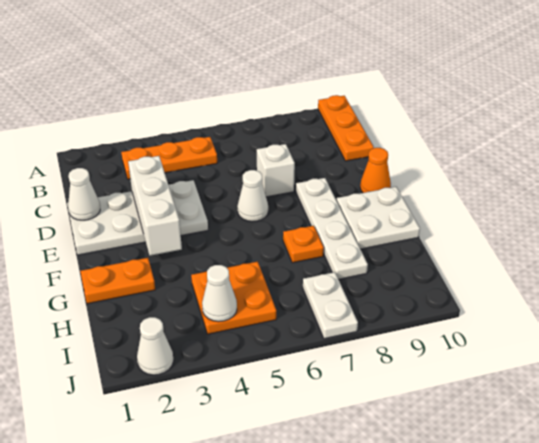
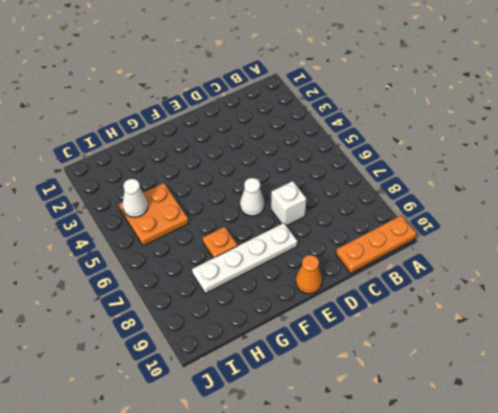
none -> orange plate B3:B5 level 1
none -> white plate D1:E4 level 1
none -> white plate F9:G10 level 1

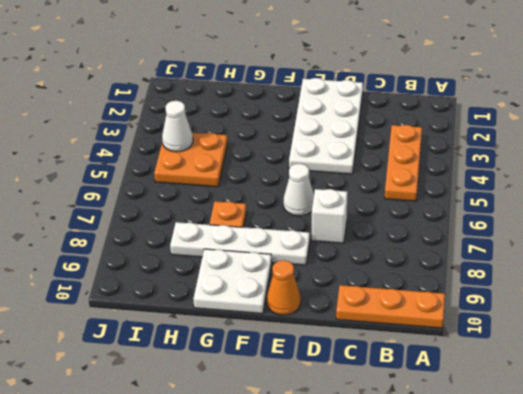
none -> orange plate G1:G2 level 1
none -> white plate I7:J7 level 1
none -> white cone J2 level 1

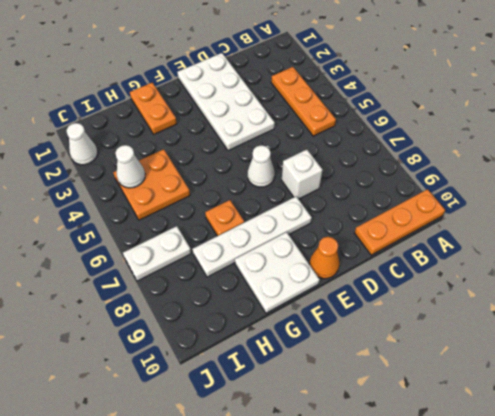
none -> white cone D1 level 2
none -> white brick D3:F3 level 2

